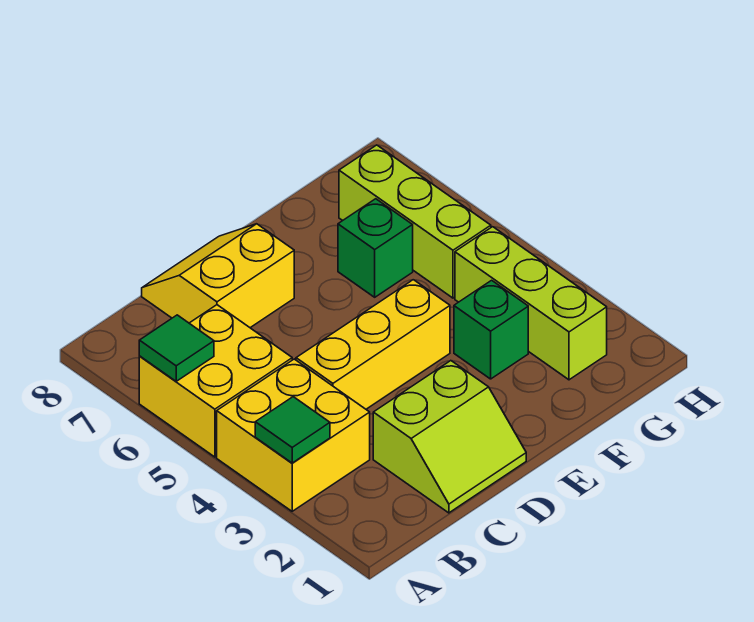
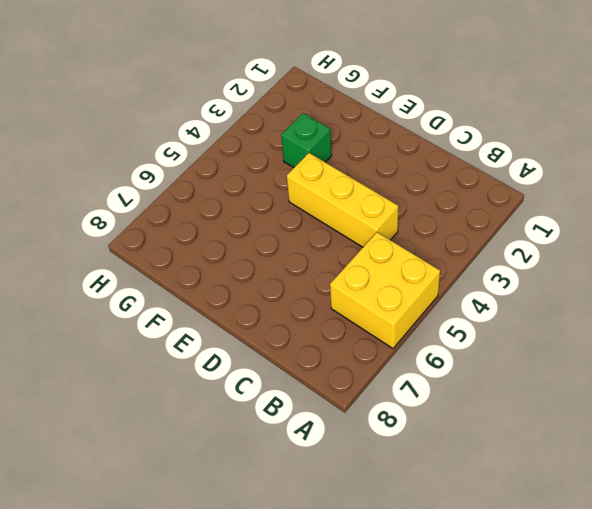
none -> yellow brick A3:B4 level 1
none -> lime slope C1:D2 level 1 top 2

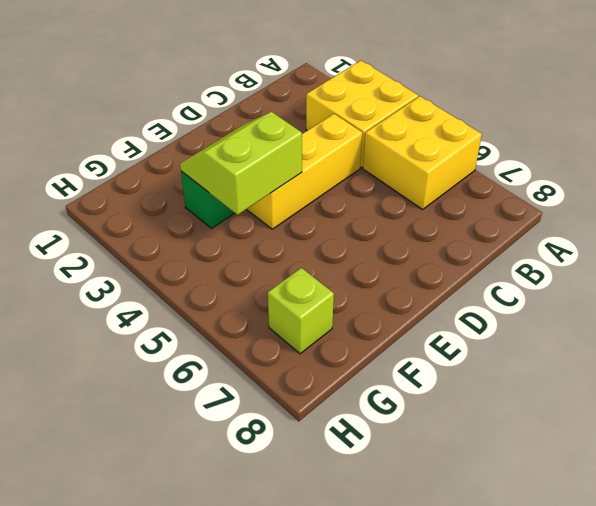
lime slope E3:F4 level 2 top 4 -> lime slope C1:D2 level 1 top 2
lime brick G7 level 1 -> lime brick G5:G7 level 1
none -> yellow slope C7:D8 level 1 top 7
none -> green brick F6 level 1

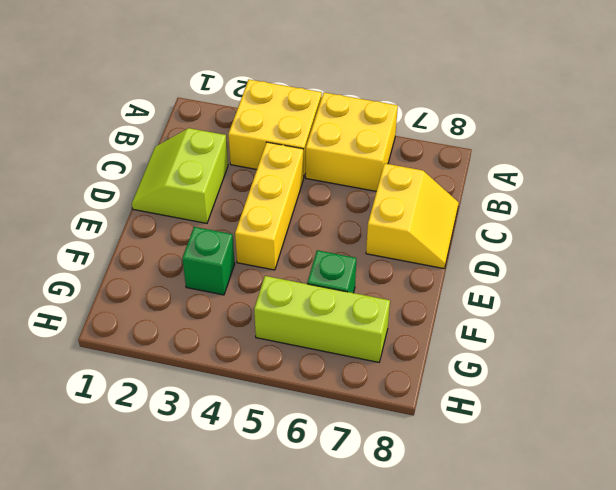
none -> lime brick G2:G4 level 1
none -> green tile A3 level 2

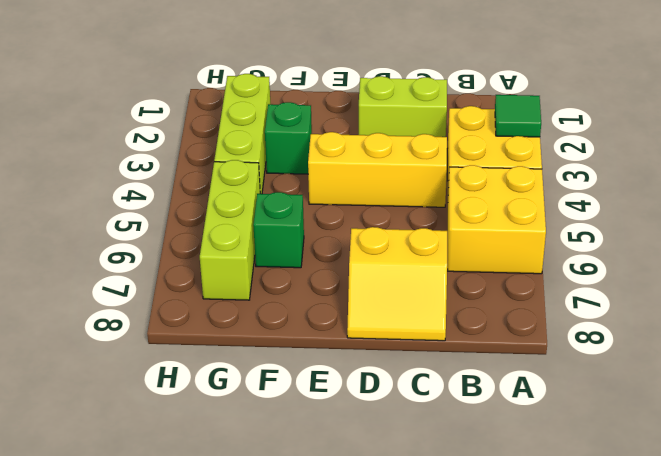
none -> green tile A6 level 2

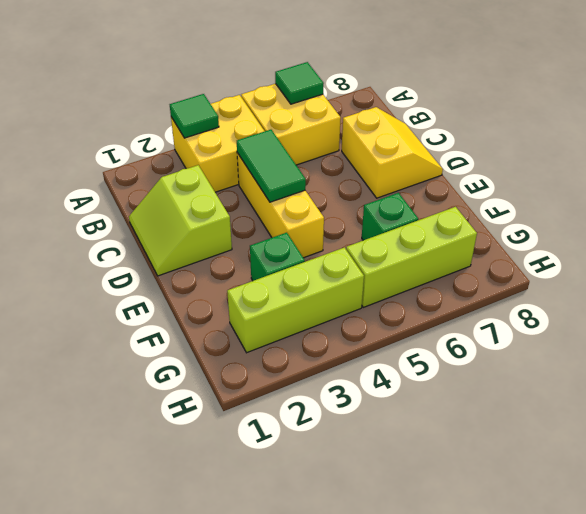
green tile C4:D4 level 2 -> none

